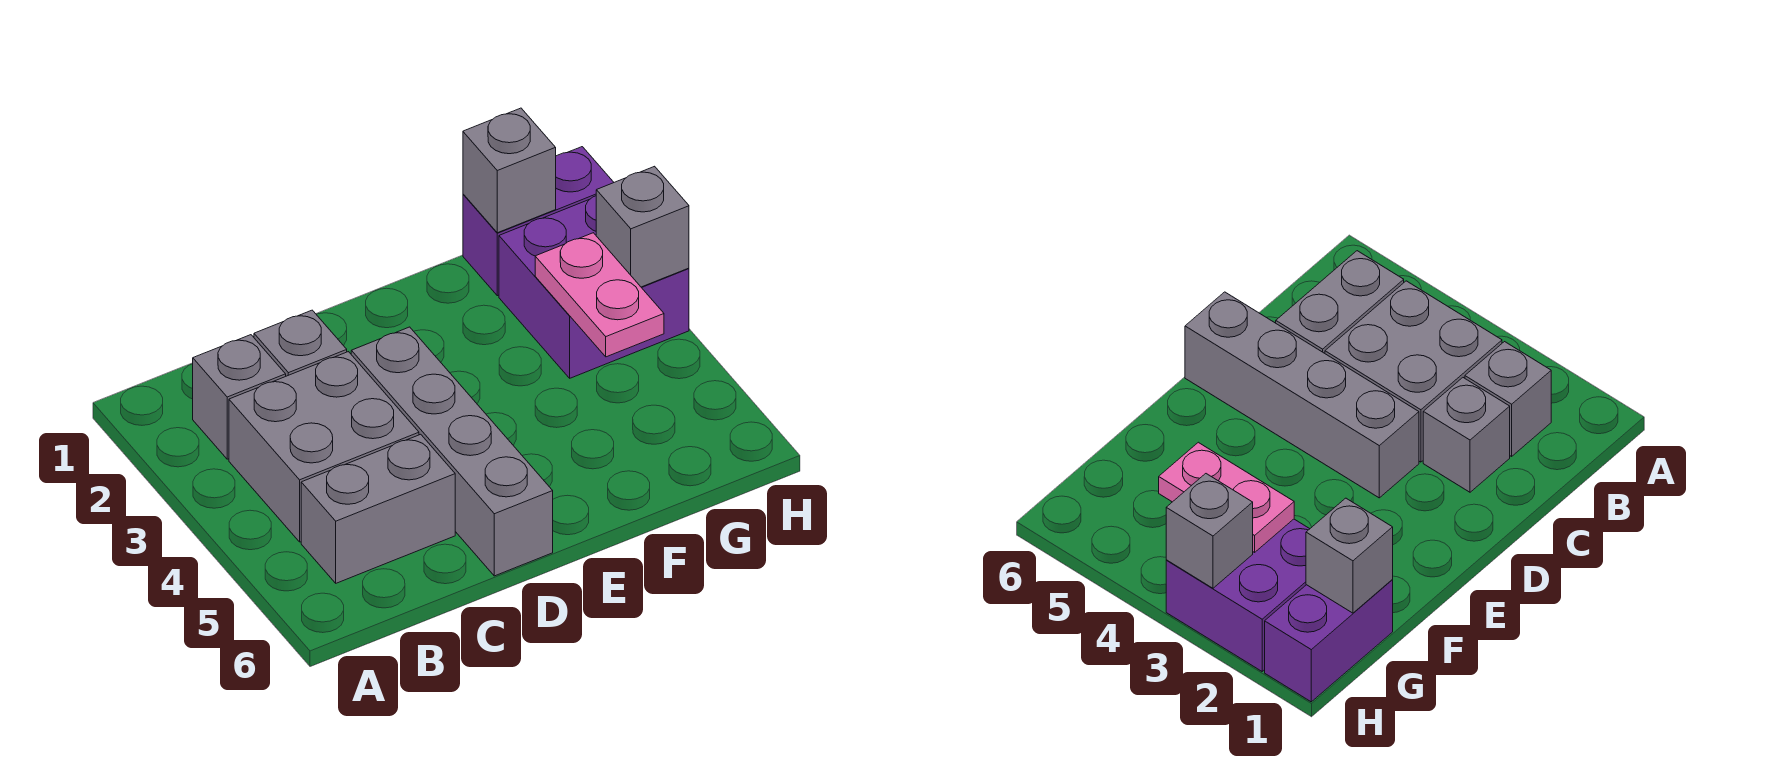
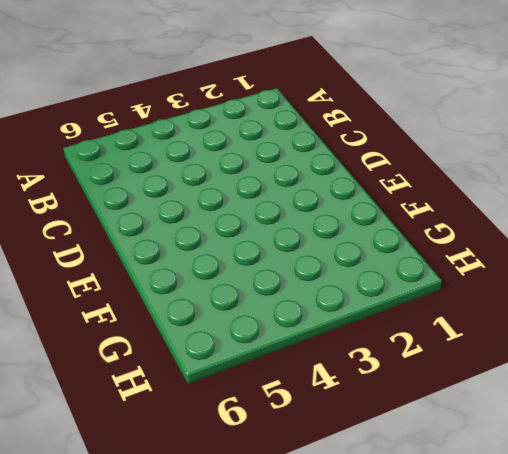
none -> grey brick B2 level 1
none -> grey brick B3:C4 level 1

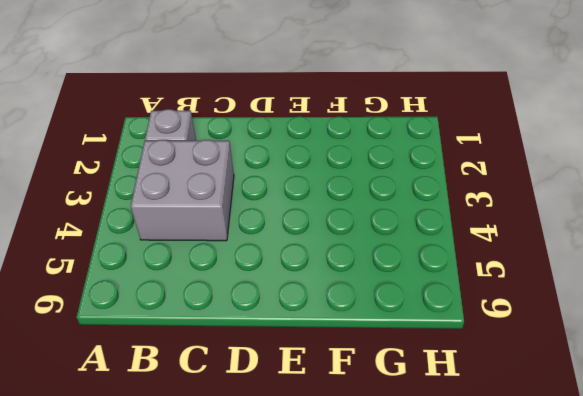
none -> grey brick B5:C5 level 1
none -> grey brick C2 level 1

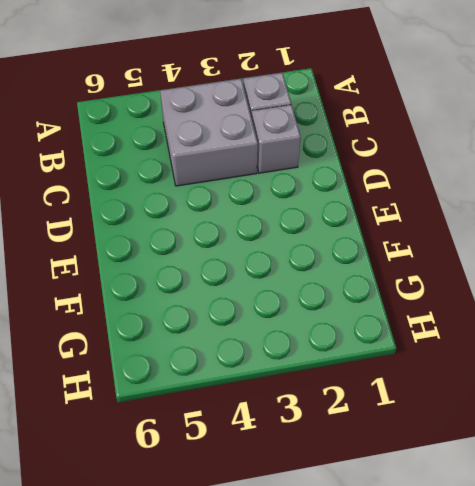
none -> grey brick B5:C5 level 1
none -> grey brick D3:D6 level 1

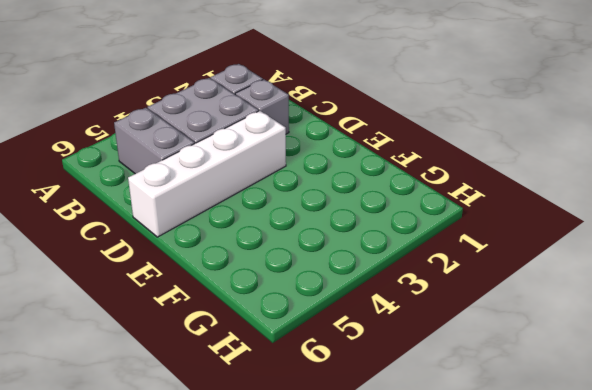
white brick D3:D6 level 1 -> grey brick D3:D6 level 1
none -> purple brick G1:H1 level 1
none -> purple brick G2:H3 level 1

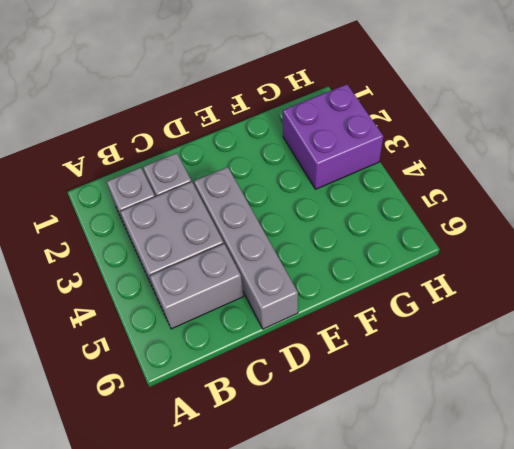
none -> purple brick G1:H1 level 1
none -> grey brick G1 level 2

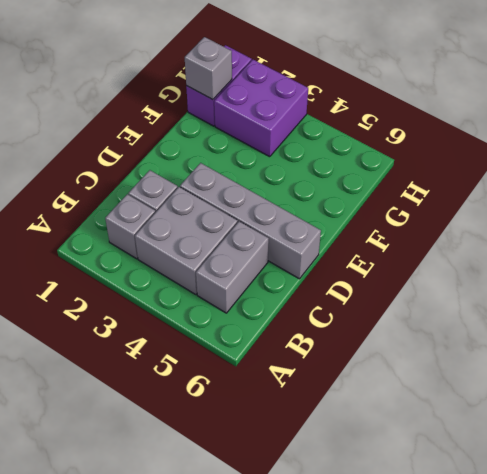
none -> pink plate G3:G4 level 2
none -> grey brick H3 level 2

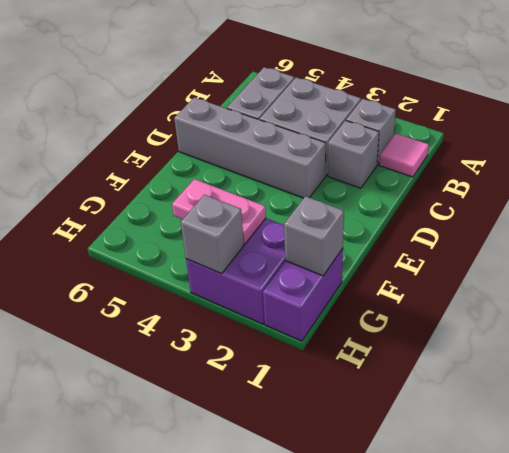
pink tile B1 level 1 -> none

